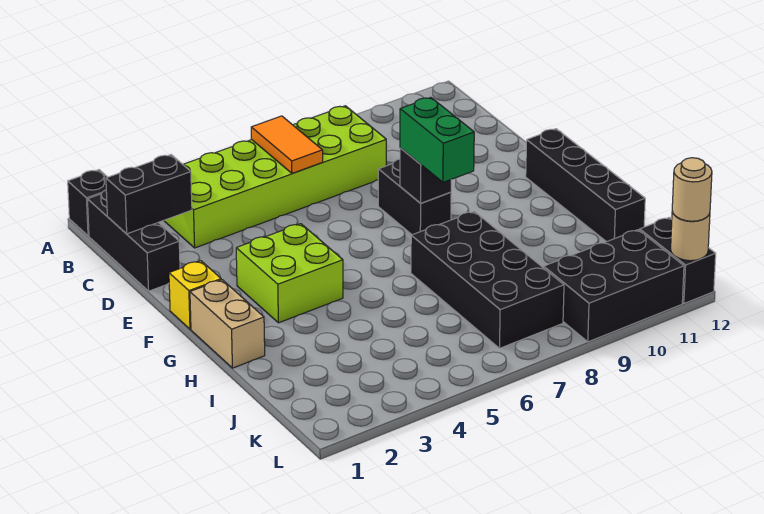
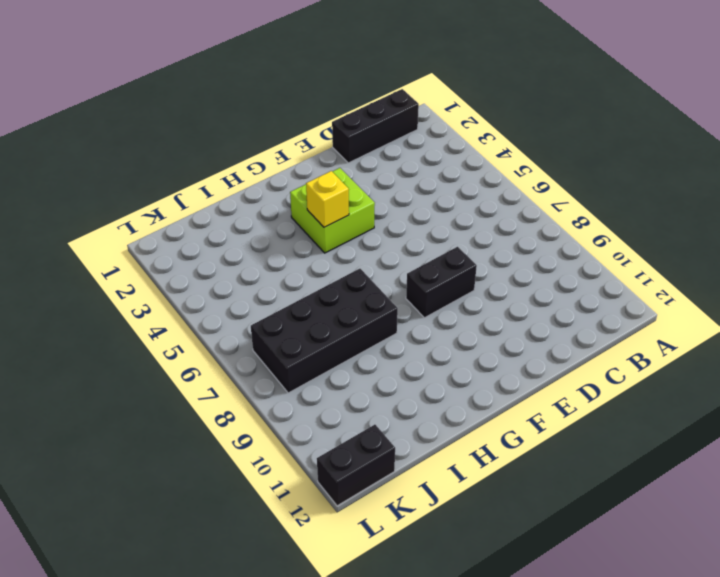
yellow brick G4 level 2 -> yellow brick F1 level 1
none -> black brick A1 level 1
none -> lime brick B3:C8 level 1
none -> black brick F12:I12 level 1

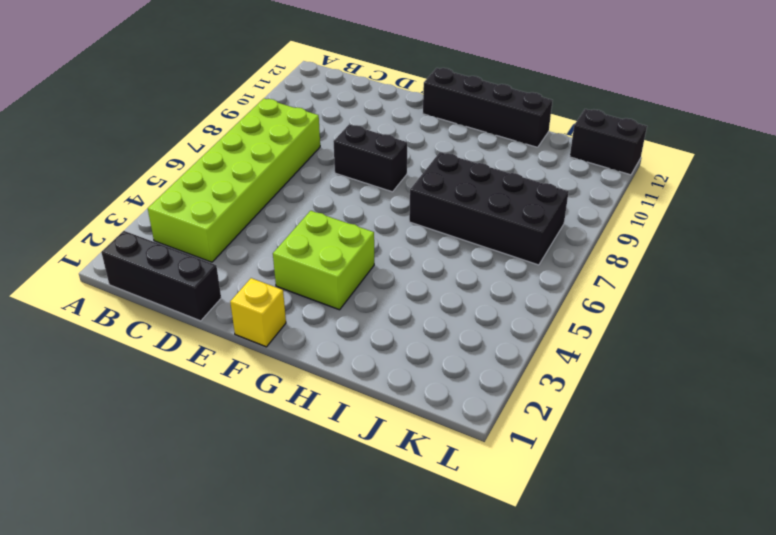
none -> black brick A1 level 1
none -> tan brick G1:H1 level 1
none -> black brick K9:L11 level 1

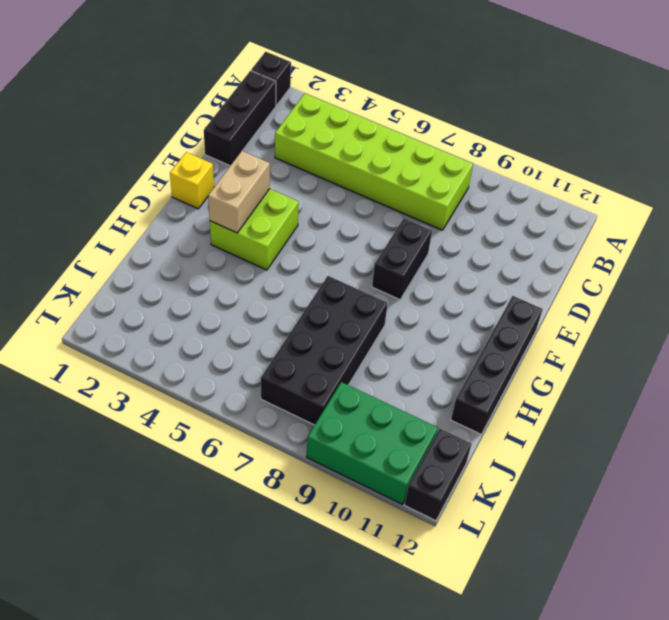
tan brick F3:G3 level 2 -> tan brick G1:H1 level 1
green brick K9:L11 level 1 -> black brick K9:L11 level 1
none -> orange tile B6:C6 level 2
none -> black brick C1:C2 level 2
none -> black brick F8 level 2

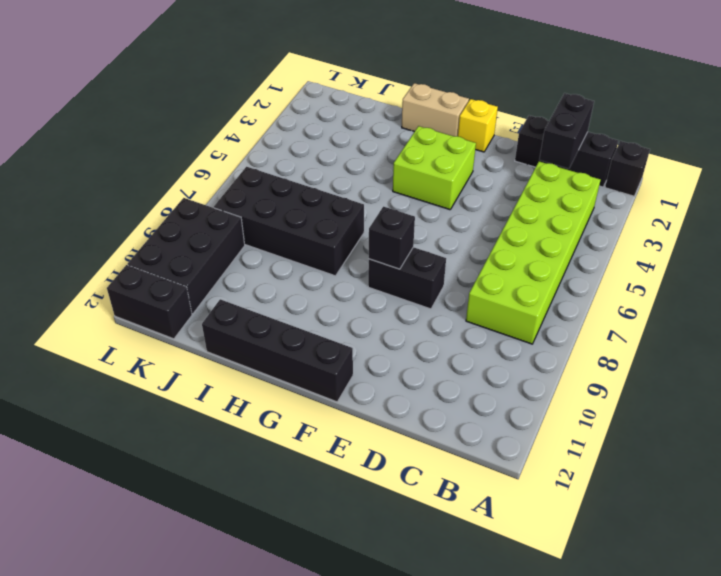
none -> orange tile B6:C6 level 2
none -> tan round brick L12 level 2
none -> green brick F8:G8 level 3

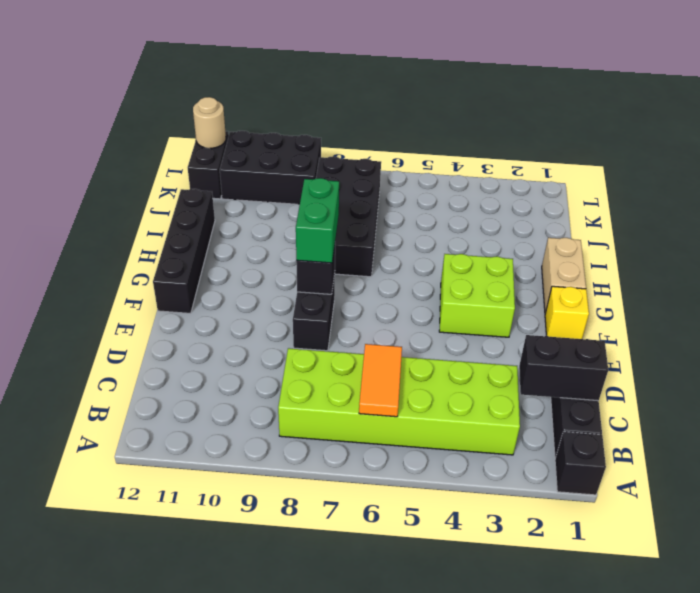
none -> tan round brick L12 level 3

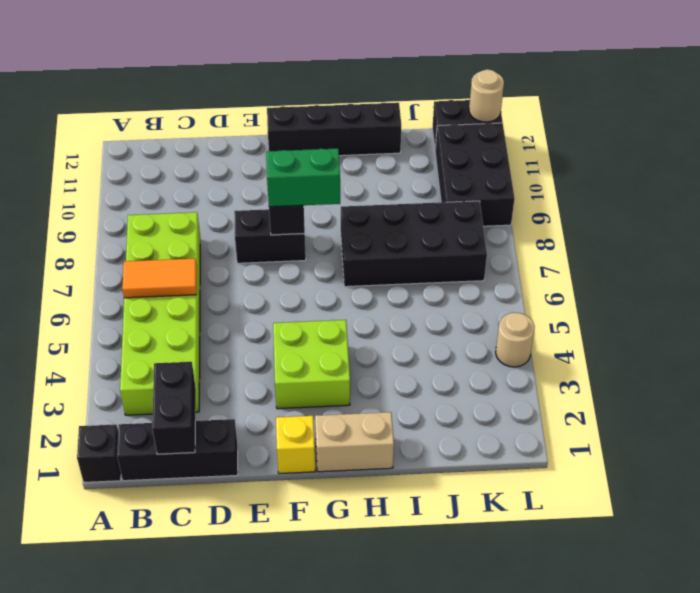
tan round brick L4 level 1 -> tan round brick L12 level 3

